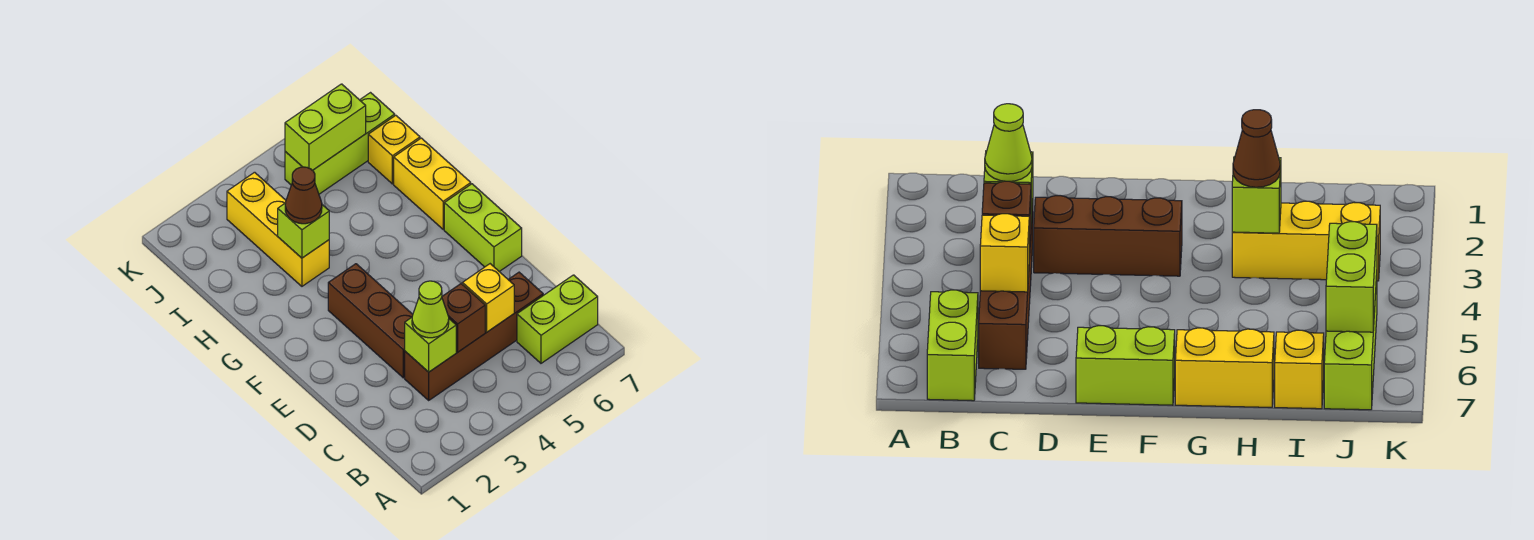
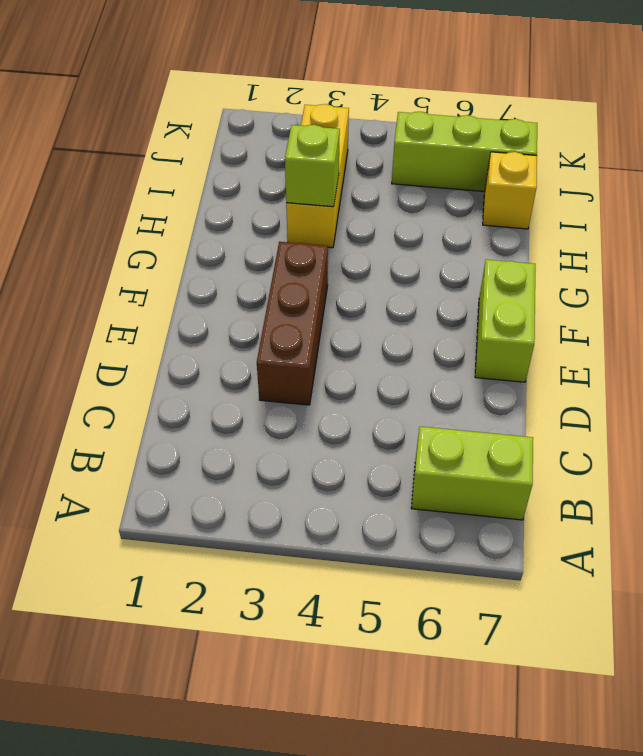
none -> brown brick C3:C6 level 1
none -> yellow brick G7:H7 level 1
none -> lime brick C3 level 2

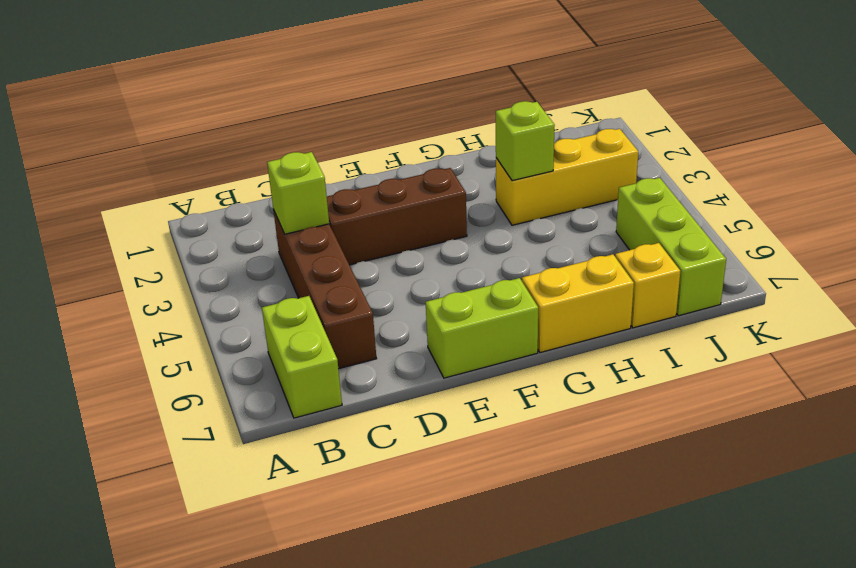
none -> brown brick C4 level 2
none -> yellow brick C5 level 2
none -> lime brick J5:J6 level 2

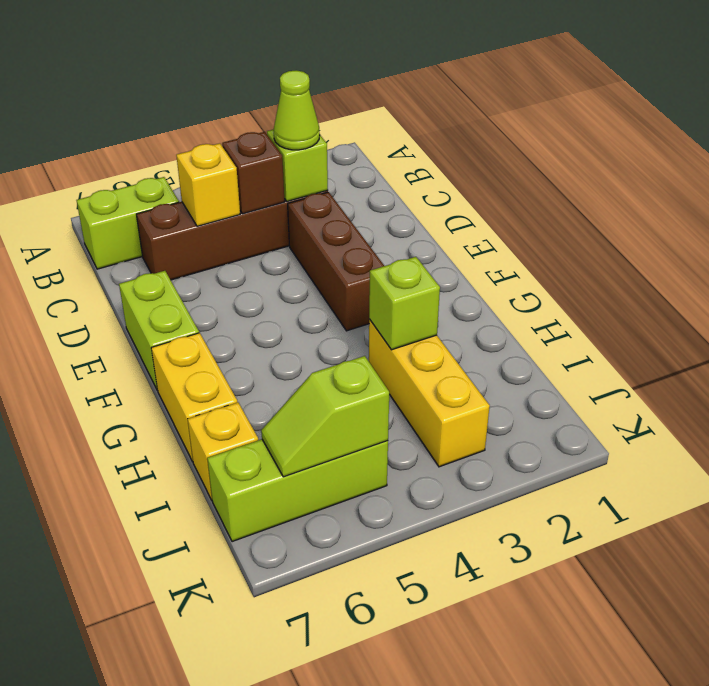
lime slope J5:J6 level 2 top 5 -> lime brick J5:J6 level 2
none -> brown cone H3 level 3

